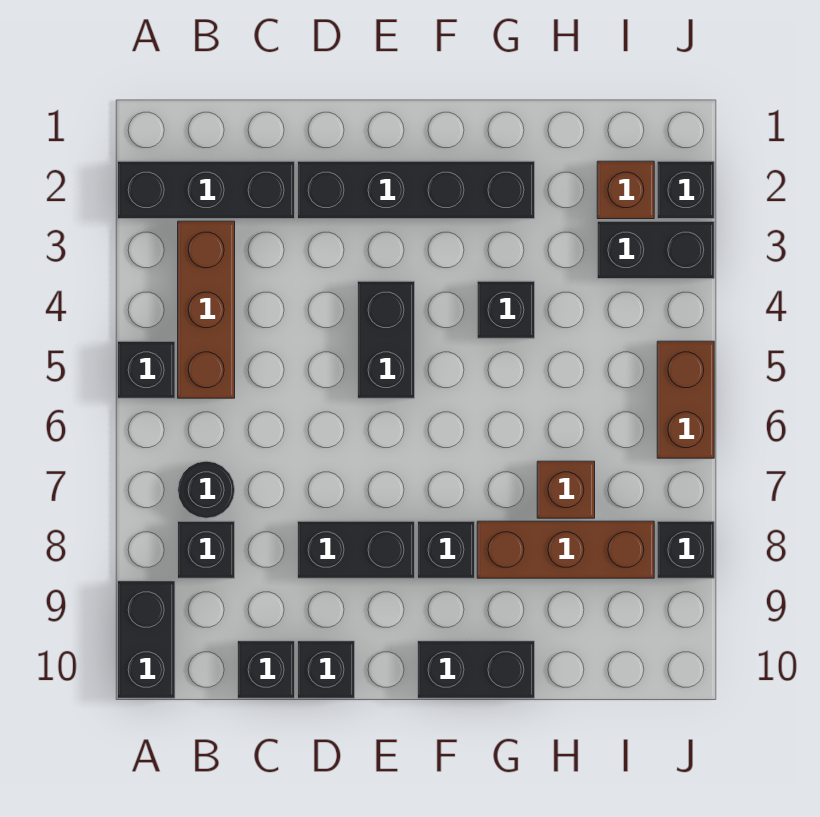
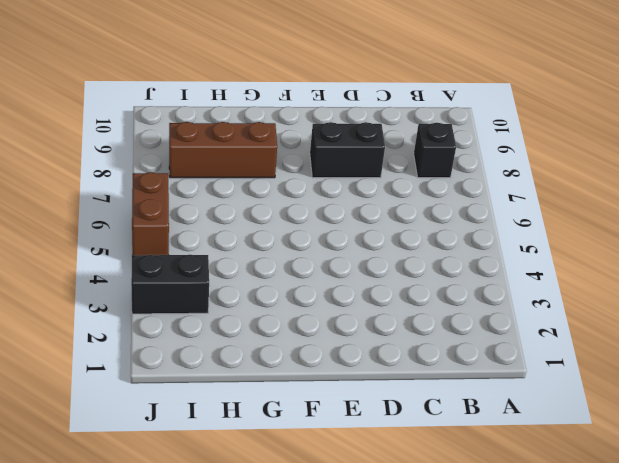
none -> black brick A2:C2 level 1
none -> black brick A5 level 1
none -> black brick A9:A10 level 1

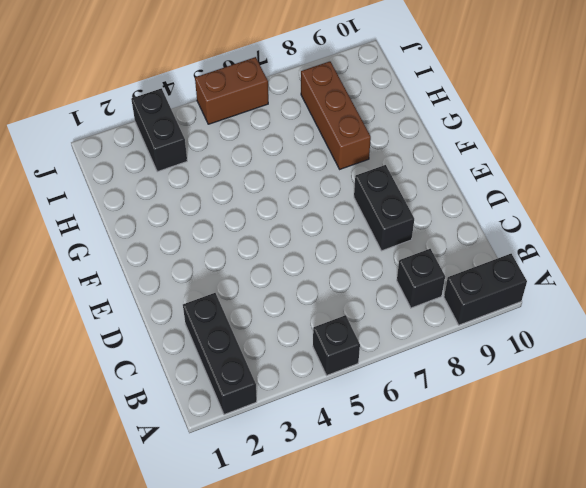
none -> brown brick B3:B5 level 1
none -> black round brick B7 level 1
none -> black brick C10 level 1

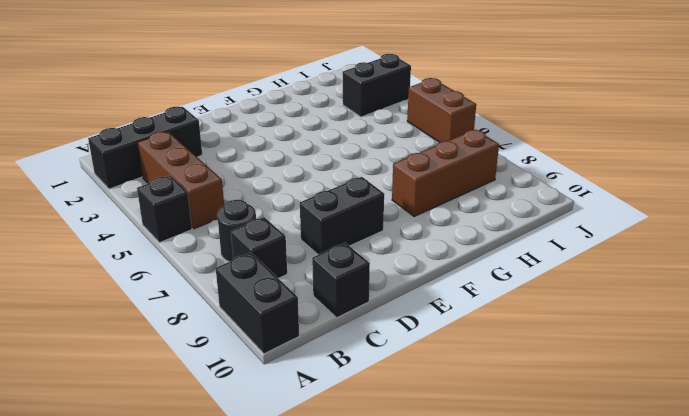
none -> black brick D2:G2 level 1
none -> black brick D10 level 1
none -> black brick E4:E5 level 1

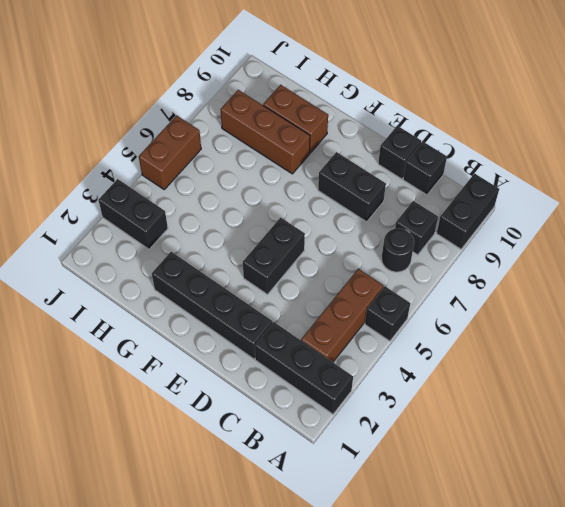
brown brick G9:H9 level 1 -> none
none -> black brick F8 level 1
none -> black brick F10:G10 level 1
none -> black brick G4 level 1

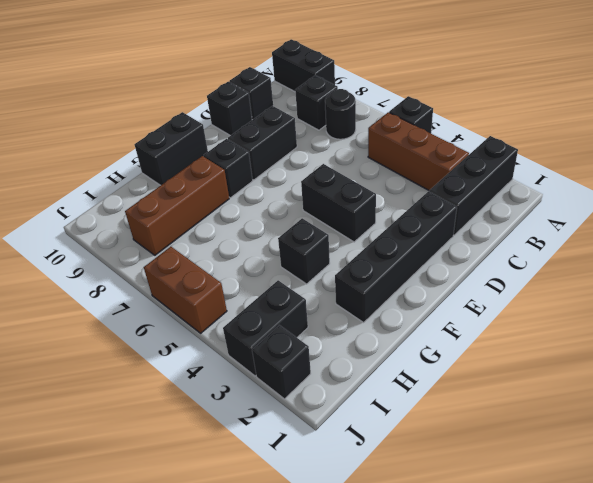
none -> brown brick H7 level 1
none -> brown brick I2 level 1
none -> black brick J8 level 1

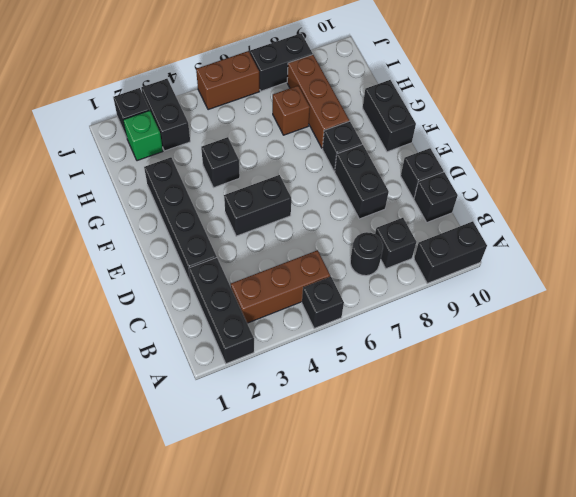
green brick I2 level 1 -> brown brick I2 level 1
black brick J7:J8 level 1 -> black brick J8 level 1

